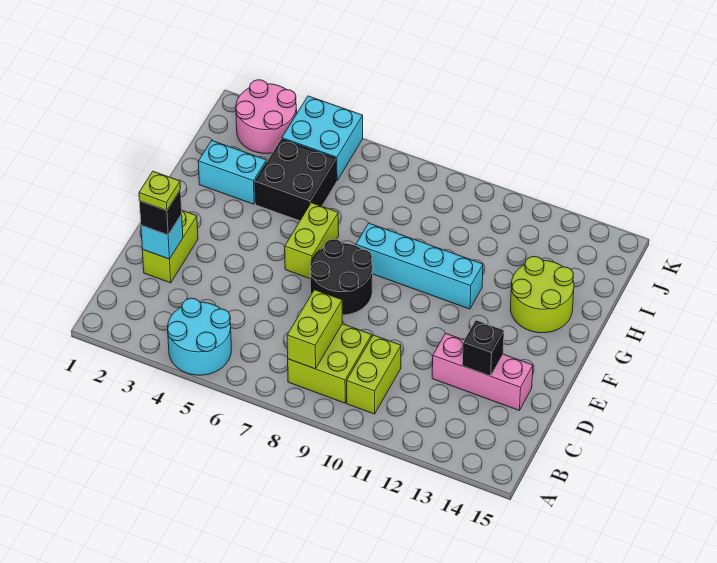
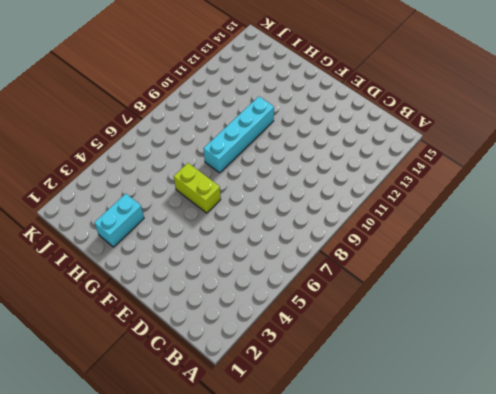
none -> cyan round brick A4:B5 level 1
none -> lime brick B8:C9 level 1
none -> lime brick B10:C10 level 1

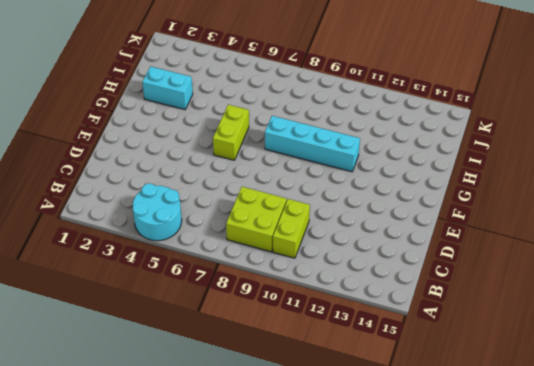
none -> lime brick D2:E2 level 1
none -> pink brick D12:D14 level 1
none -> black round brick E7:F8 level 1

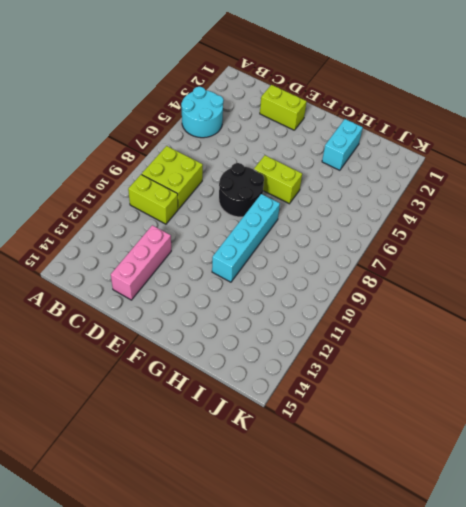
none -> lime round brick G13:H14 level 1
none -> black brick H4:I5 level 1
none -> pink round brick J2:K3 level 1

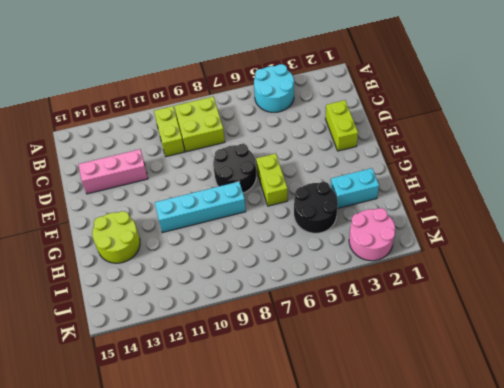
black round brick H4:I5 level 1 -> black brick H4:I5 level 1
none -> cyan brick J4:K5 level 1
none -> lime brick B8:C8 level 2
none -> cyan brick D2 level 2

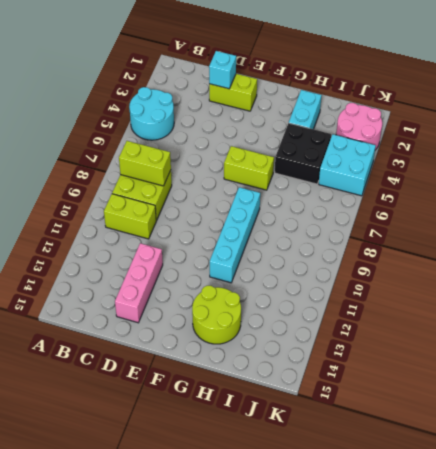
none -> black round brick E7:F8 level 1
none -> black brick D13 level 2
none -> black brick D2 level 3

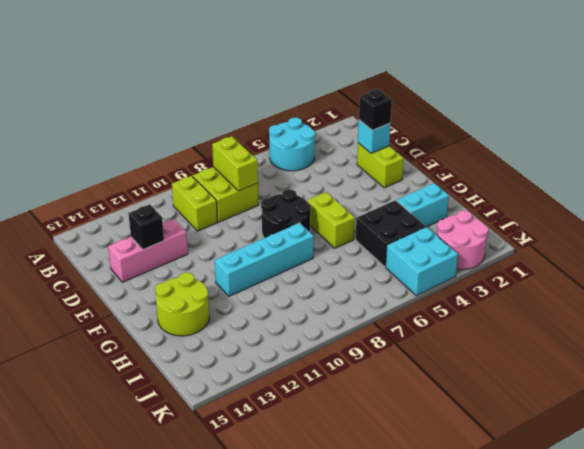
none -> lime plate D2 level 4

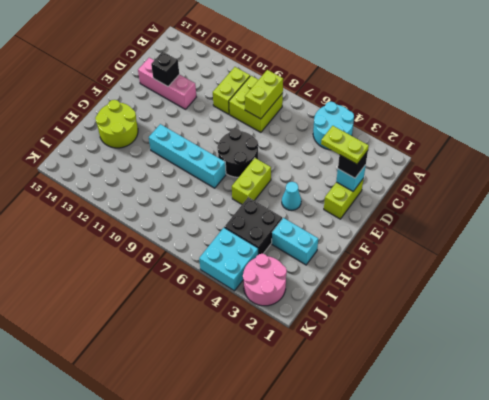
lime plate D2:D3 level 4 -> lime plate D2 level 4
cyan cone F4 level 1 -> none

